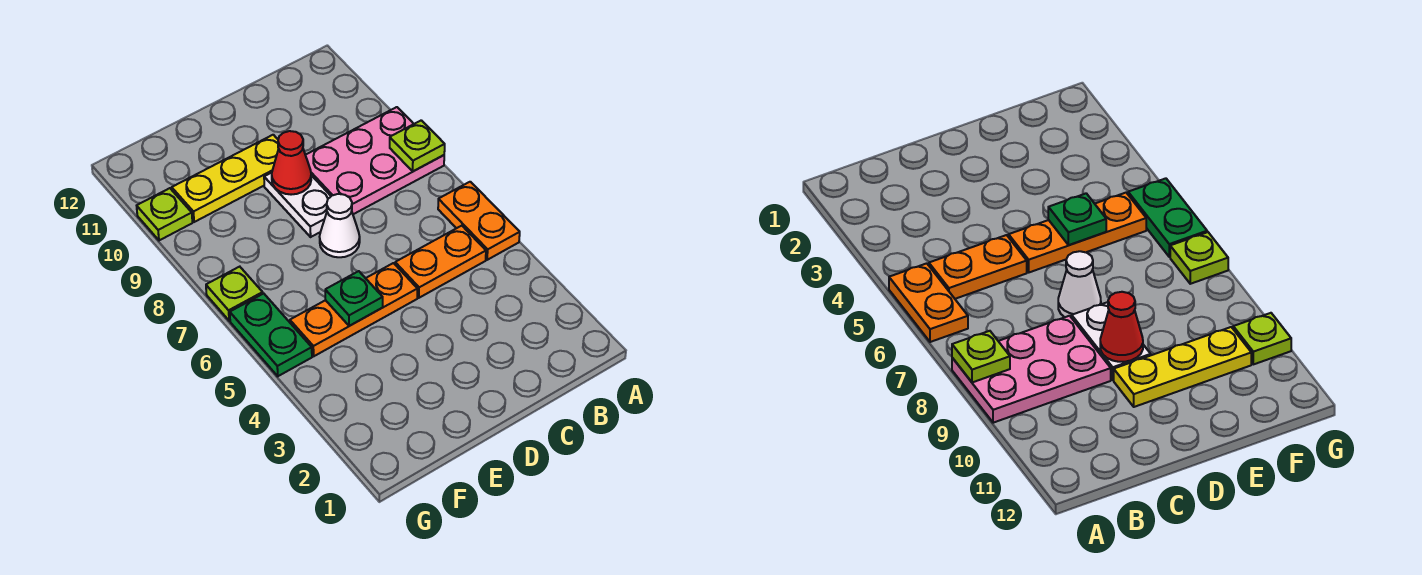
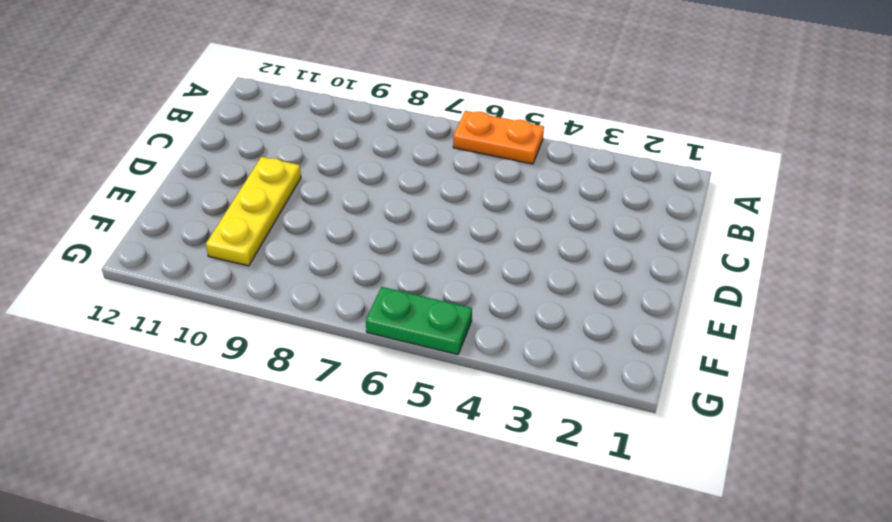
none -> pink plate A8:C9 level 1
none -> orange plate B5:C5 level 1
none -> orange plate D5:F5 level 1

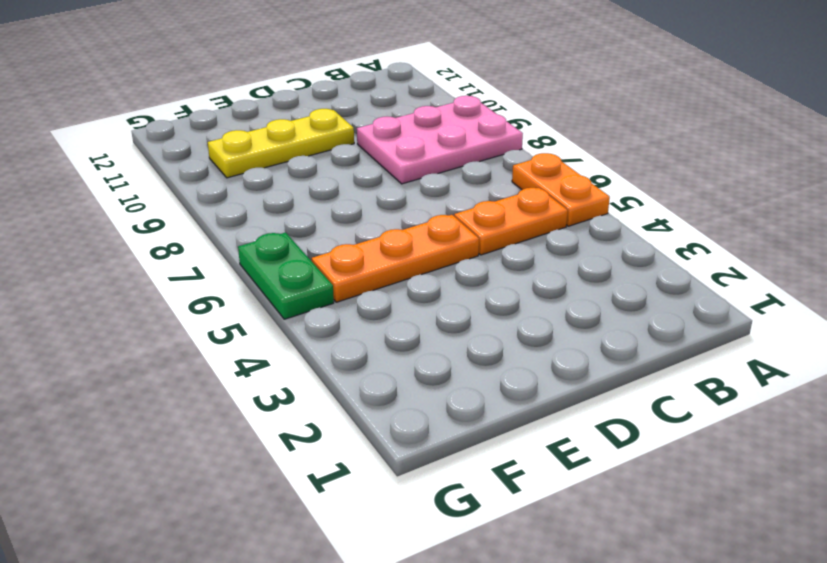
none -> white cone D7 level 1
none -> white plate D8:D9 level 1
none -> lime plate G7 level 1

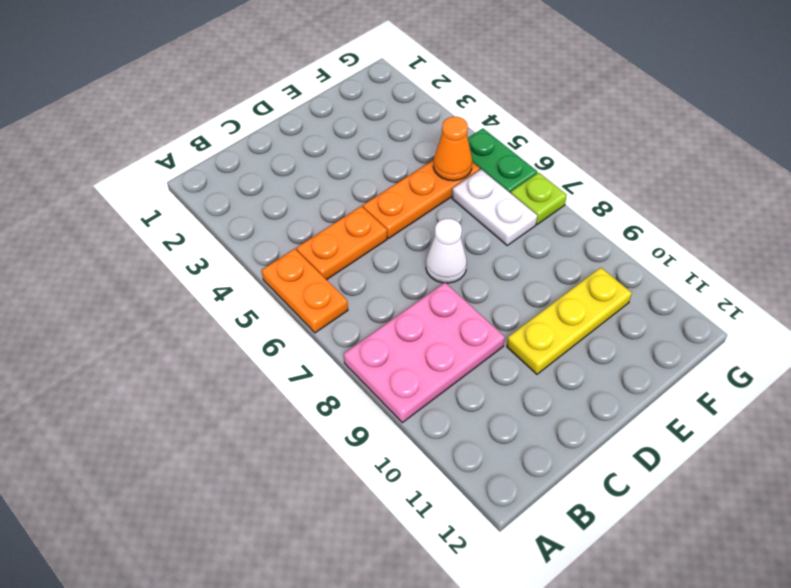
orange cone F5 level 2 -> none
white plate F6:F7 level 1 -> white plate D8:D9 level 1
none -> lime plate G10 level 1
none -> lime plate A8 level 2
none -> red cone D9 level 2

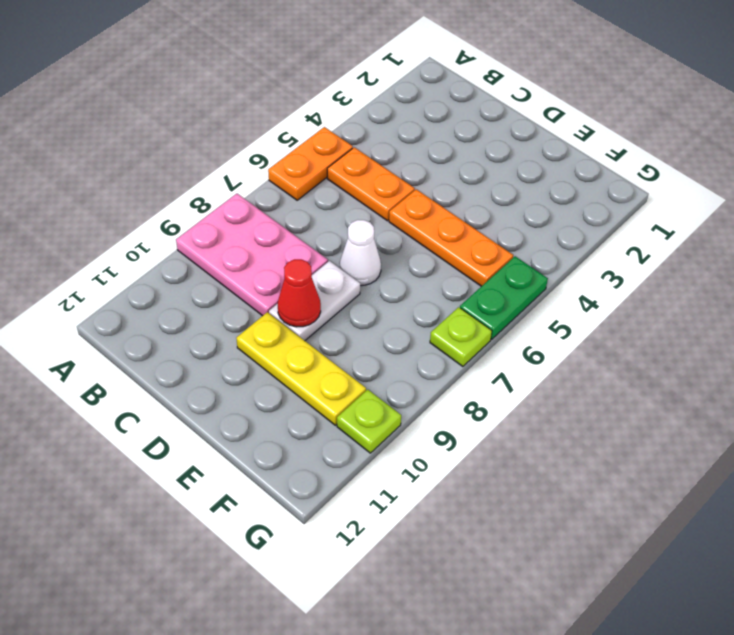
none -> lime plate A8 level 2
none -> green plate E5 level 2

